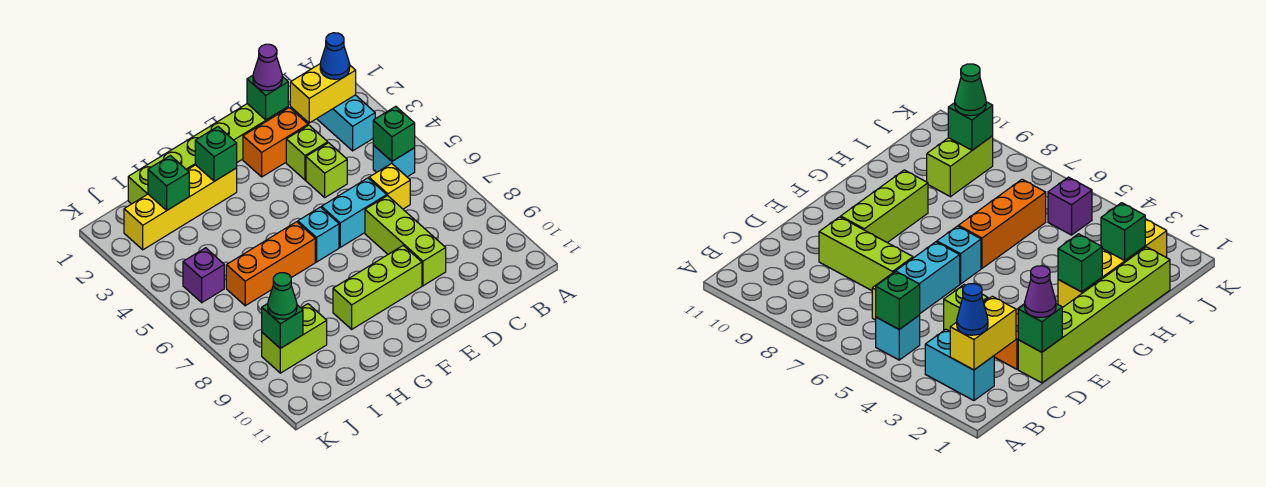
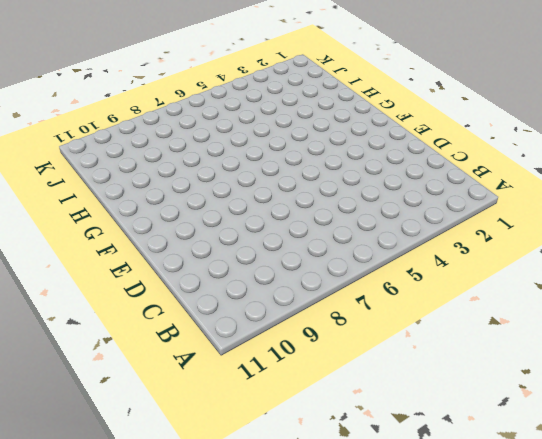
none -> cyan brick B2:B3 level 1
none -> cyan brick B5 level 1
none -> yellow brick C6 level 1

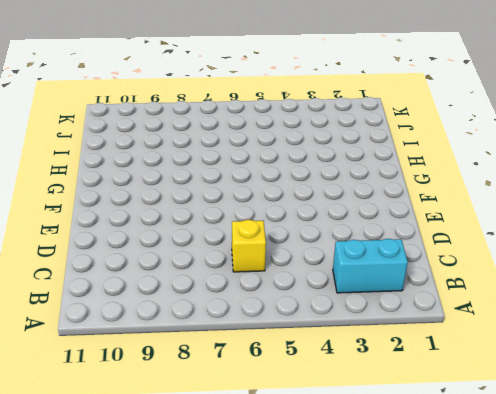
none -> cyan brick B5 level 1
none -> lime brick D1:I1 level 1
none -> orange brick D2:E2 level 1

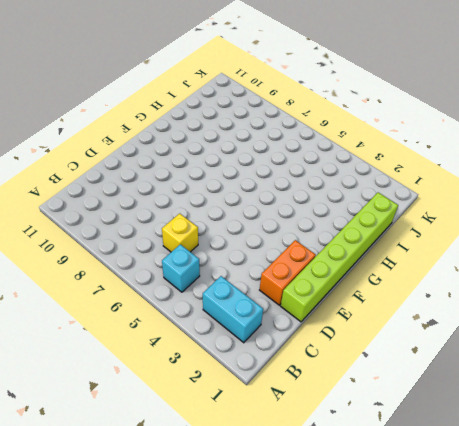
none -> lime brick D3 level 1
none -> lime brick D4 level 1
none -> cyan brick D6:E6 level 1

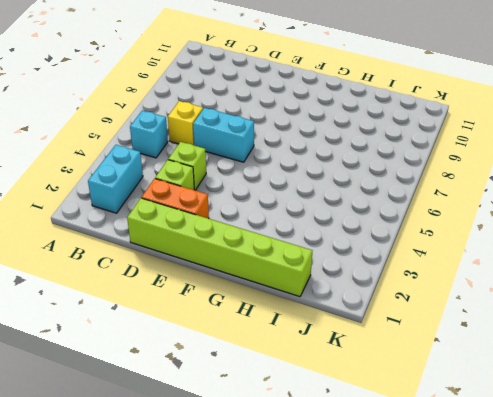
none -> lime brick D7:D9 level 1
none -> lime brick E9:G9 level 1
none -> cyan brick F6 level 1

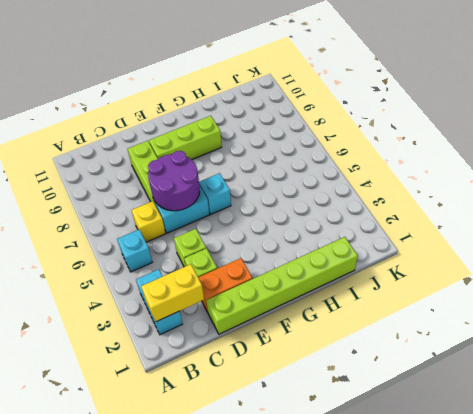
purple round brick D6:E7 level 2 -> none
none -> yellow brick G2:J2 level 1
none -> orange brick G6:I6 level 1
none -> lime brick I9:J9 level 1

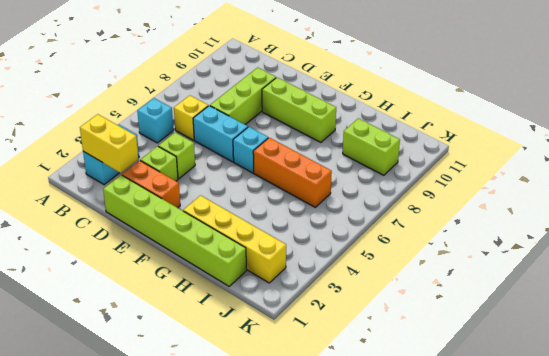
none -> purple brick J5 level 1
none -> green brick B5 level 2
none -> green brick D1 level 2

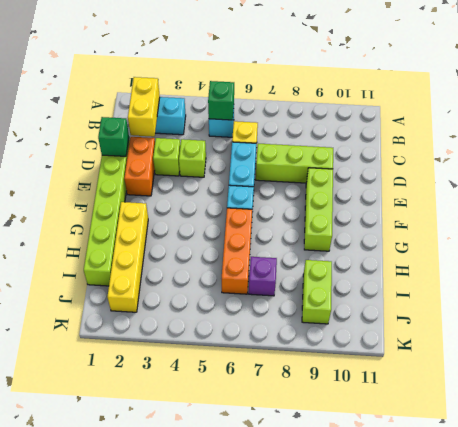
purple brick I7 level 1 -> purple brick J5 level 1
none -> green brick G2 level 2
none -> green brick I2 level 2
none -> green brick J9 level 2

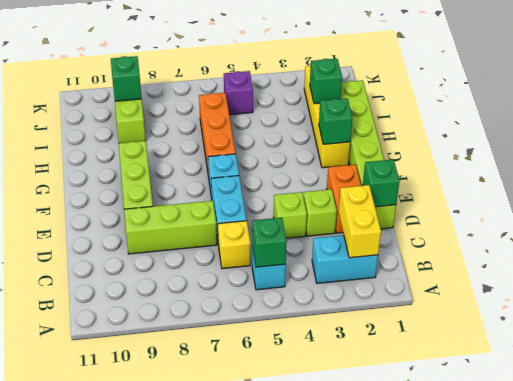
none -> blue cone B2 level 3
none -> purple cone D1 level 3
none -> green cone J9 level 3

